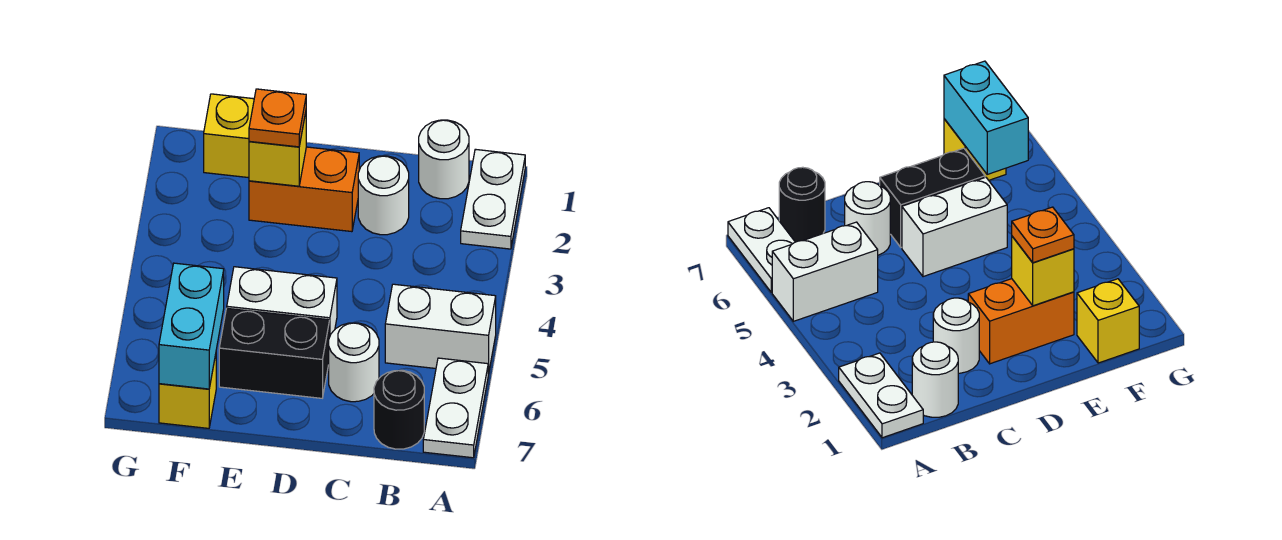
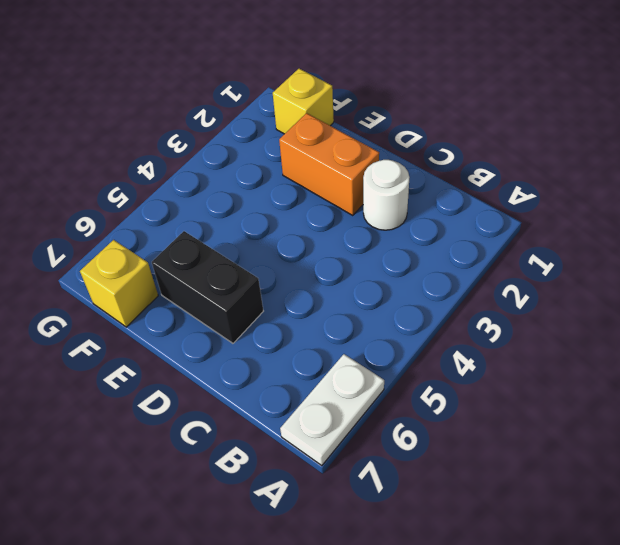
none -> white plate A1:A2 level 1
none -> white brick A5:B5 level 1
none -> white round brick B1 level 1

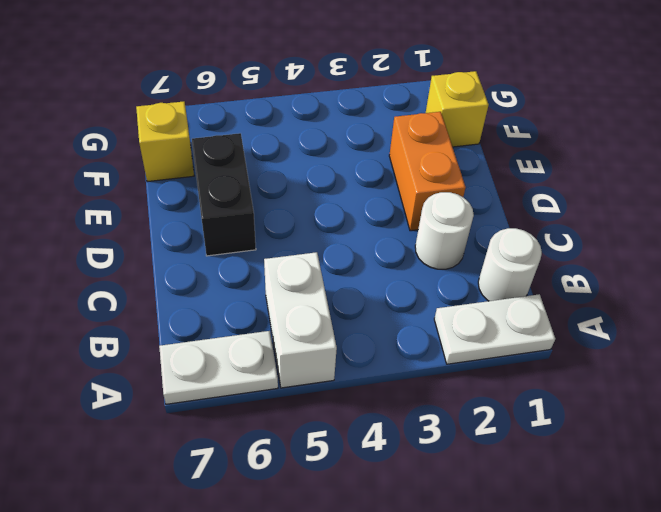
none -> black round brick B7 level 1
none -> white round brick C6 level 1
none -> white brick D5:E5 level 1

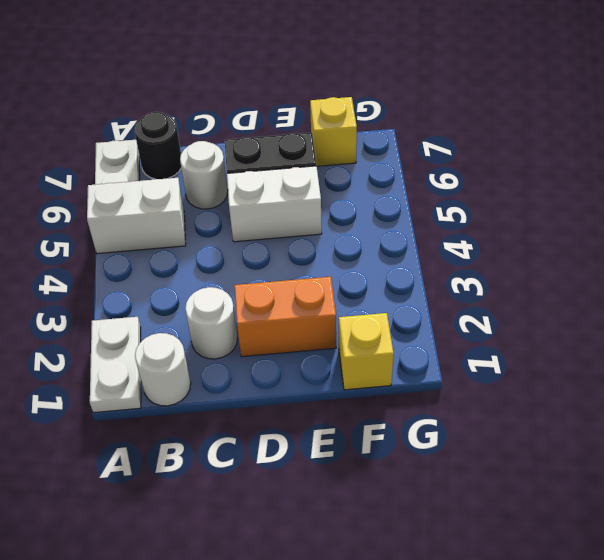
none -> yellow brick E2 level 2
none -> cyan brick F6:F7 level 2
none -> orange plate E2 level 3

